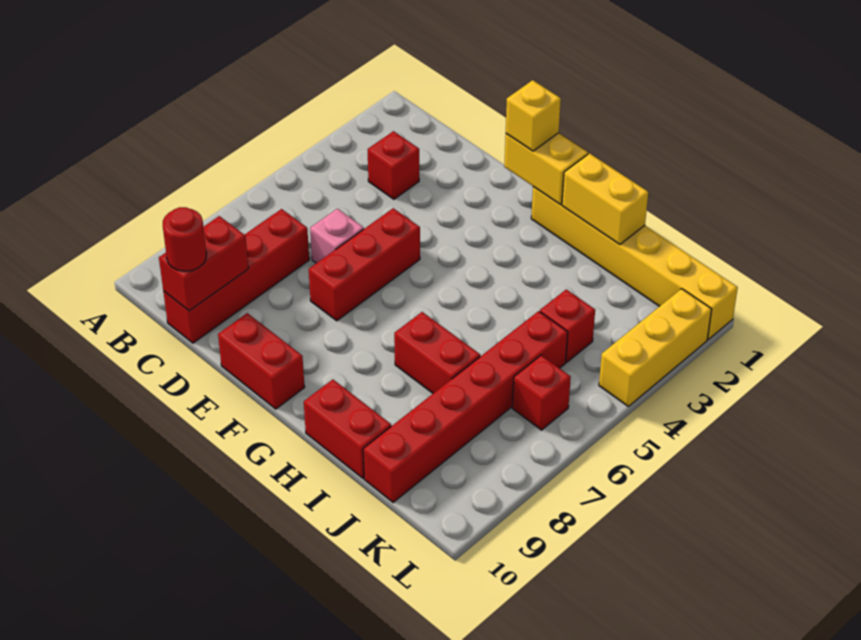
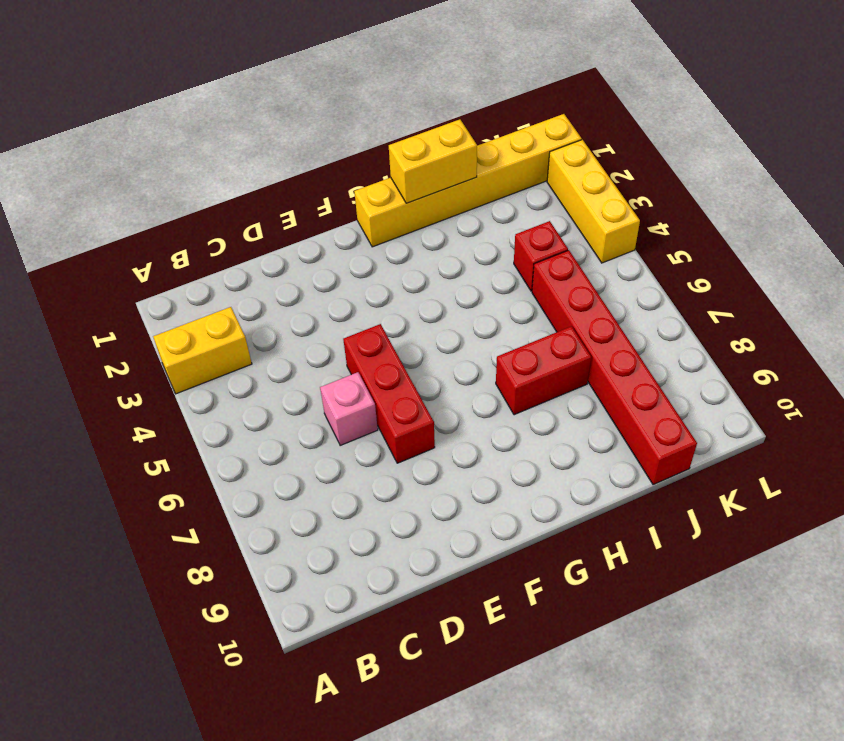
yellow brick A3:B3 level 1 -> yellow brick F1:G1 level 2
none -> red brick C3 level 1
none -> red brick C7:C10 level 1
none -> red brick E10:F10 level 1

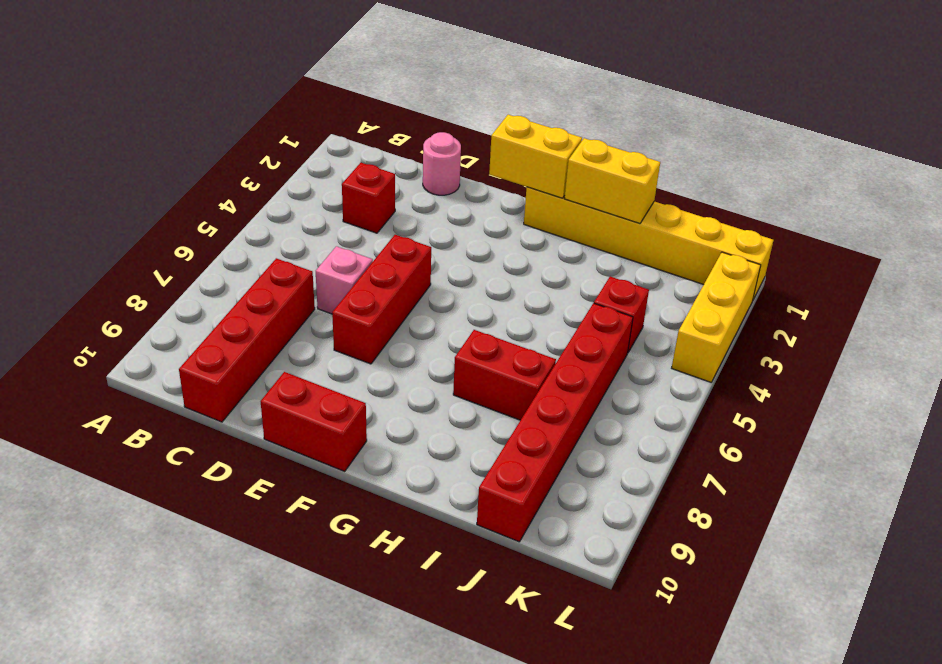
pink round brick D1 level 1 -> none
none -> red brick H10:I10 level 1
none -> red brick K6 level 1
none -> red brick C9:C10 level 2

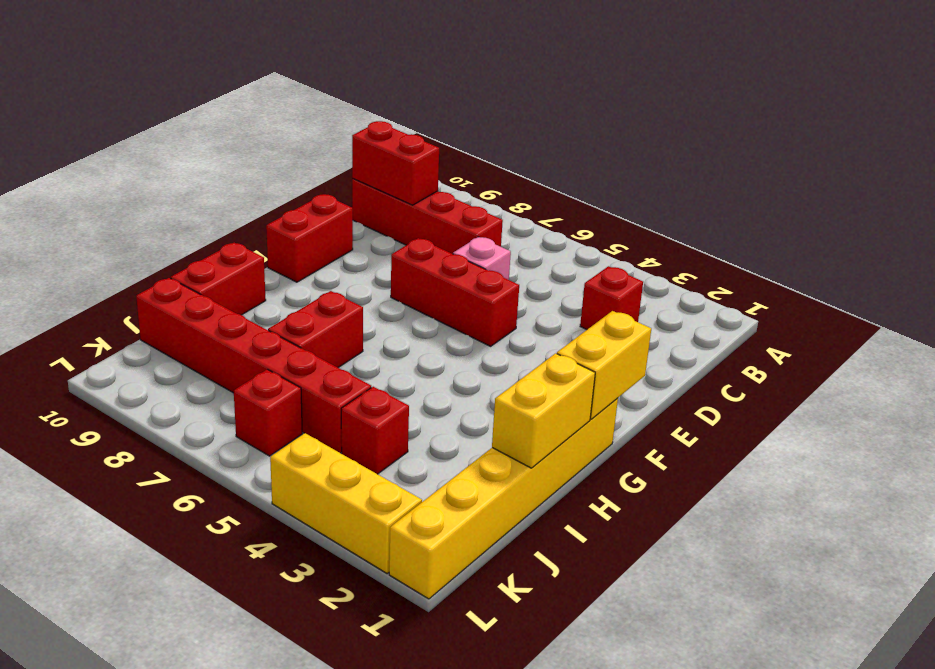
none -> red round brick C10 level 3
none -> yellow brick F1 level 3

